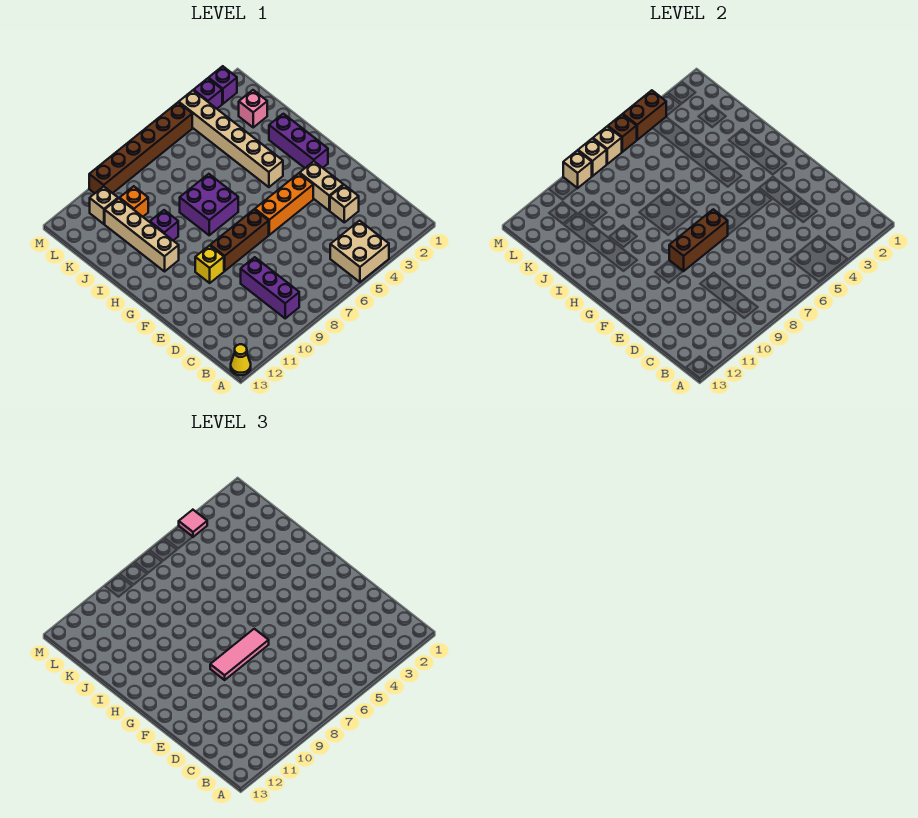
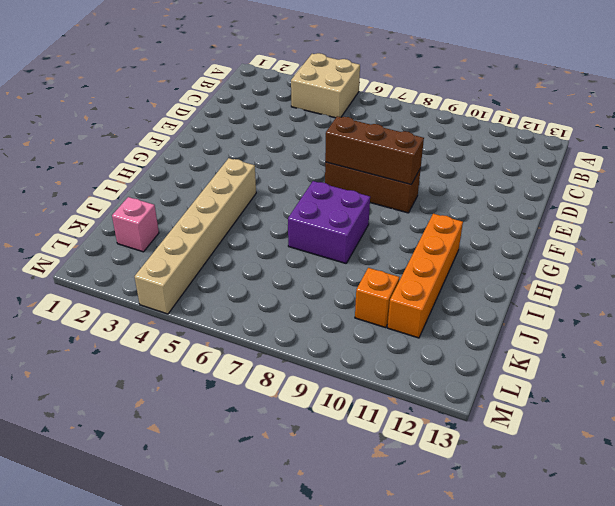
orange brick H11:K11 level 1 -> tan brick H11:K11 level 1
none -> yellow cone A13 level 1
none -> purple brick B9:D9 level 1
none -> tan brick D3 level 1

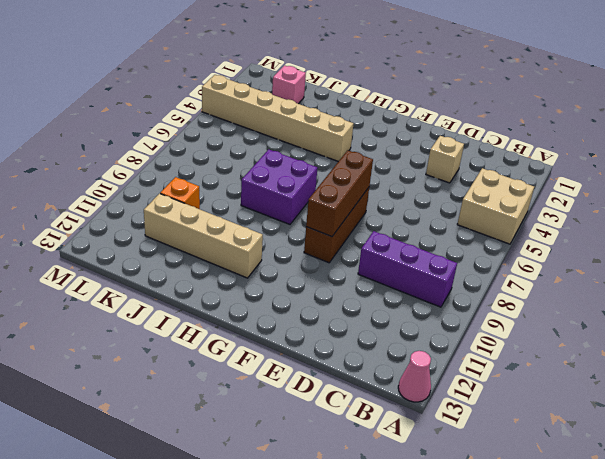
pink cone A13 level 1 -> yellow cone A13 level 1
none -> tan brick E3:F3 level 1
none -> orange brick F4:F6 level 1
none -> yellow brick F10 level 1

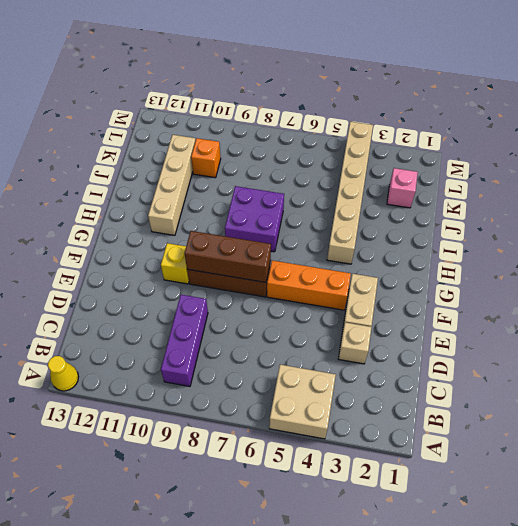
none -> purple brick G2:I2 level 1
none -> purple brick I10 level 1
none -> tan brick L11 level 1

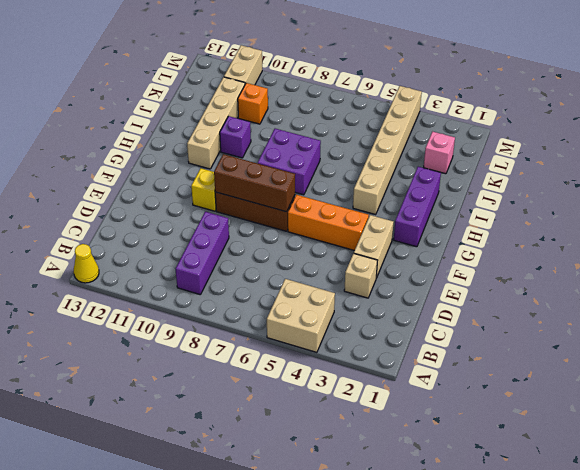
tan brick L11:M11 level 1 -> tan brick L11 level 1
none -> purple brick M2 level 1
none -> purple brick M3 level 1
none -> brown brick M5:M10 level 1

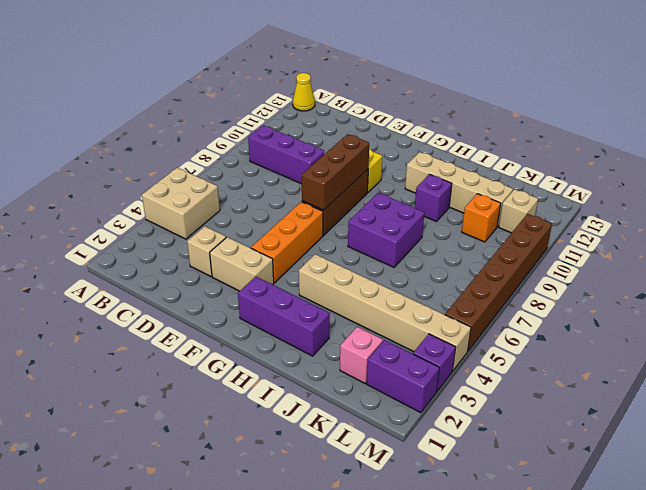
purple brick L2:M2 level 1 -> purple brick M2 level 1
none -> brown brick M4:M5 level 2
none -> brown brick M6 level 2
none -> tan brick M7 level 2

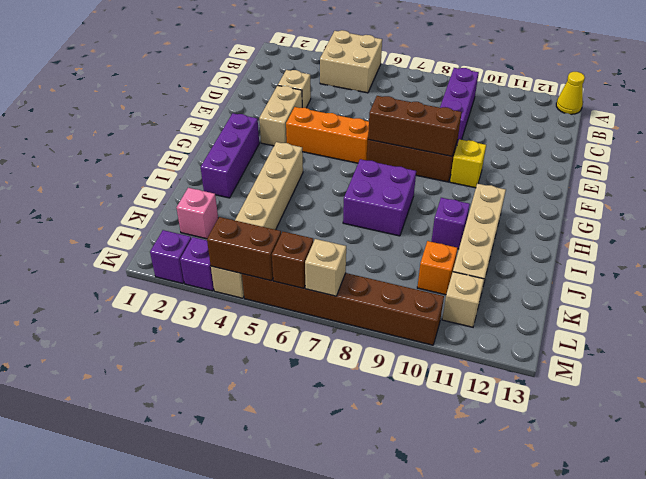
none -> tan brick M8 level 2
none -> tan brick M9 level 2
none -> pink tile F7:F9 level 3

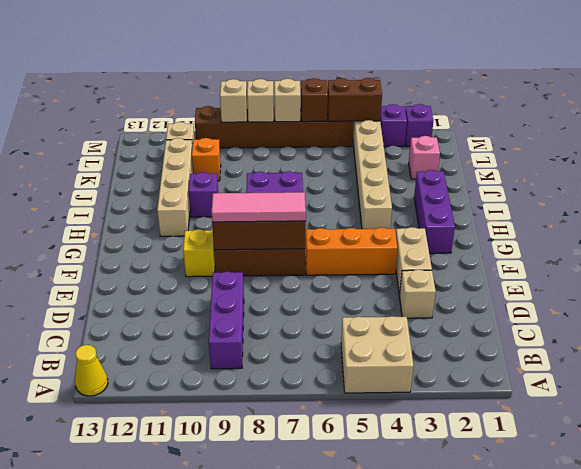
none -> pink tile M4 level 3

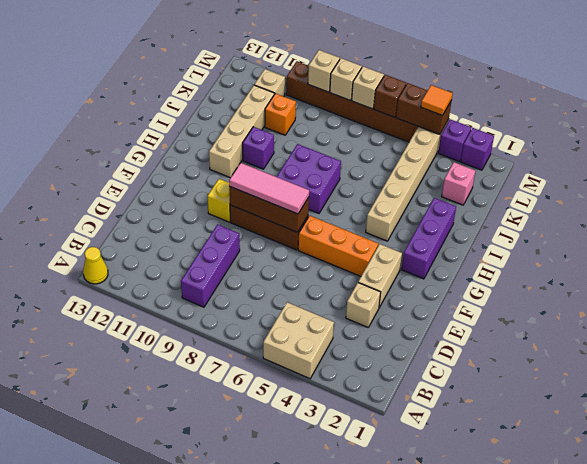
orange tile M4 level 3 -> pink tile M4 level 3

